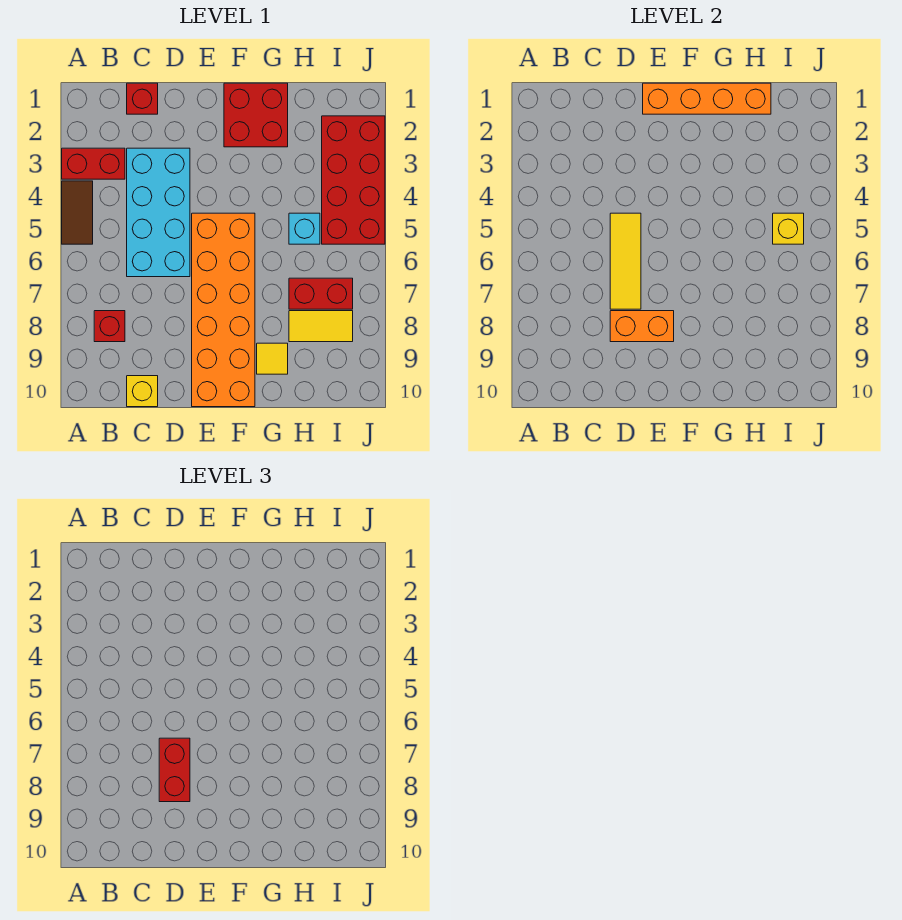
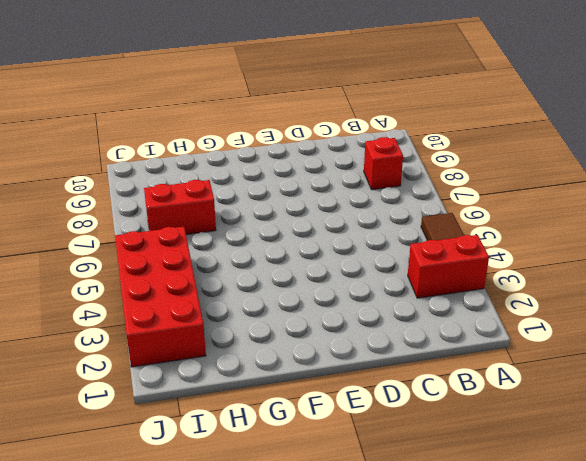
none -> red brick C1 level 1
none -> cyan brick C3:D6 level 1
none -> yellow brick C10 level 1

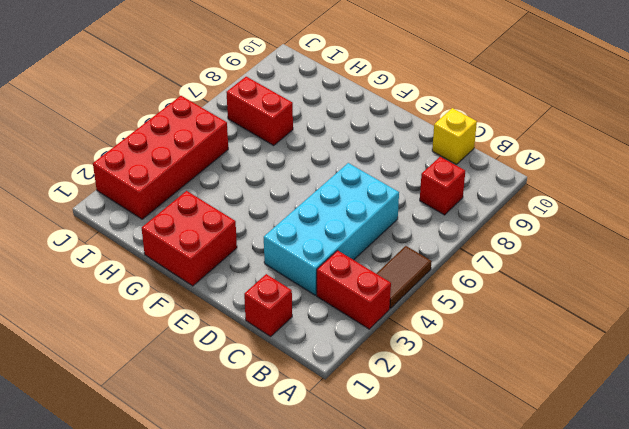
none -> orange brick E5:F10 level 1
none -> yellow tile G9 level 1
none -> cyan brick H5 level 1

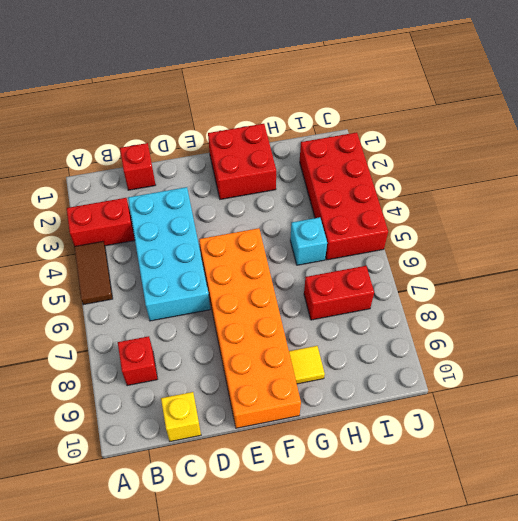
none -> yellow tile H8:I8 level 1
none -> yellow tile D5:D7 level 2
none -> orange brick D8:E8 level 2

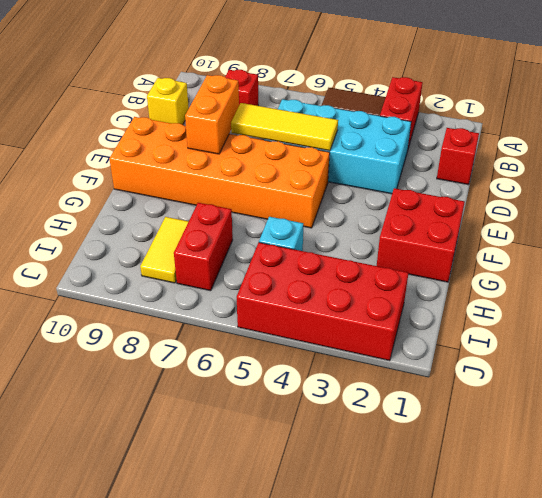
none -> yellow tile G9 level 1
none -> orange brick E1:H1 level 2
none -> yellow brick I5 level 2

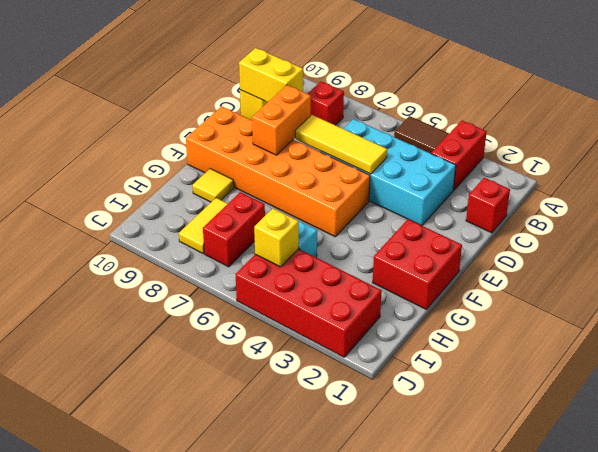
yellow brick C9:C10 level 2 -> none
none -> orange brick E1:H1 level 2
none -> red brick D7:D8 level 3

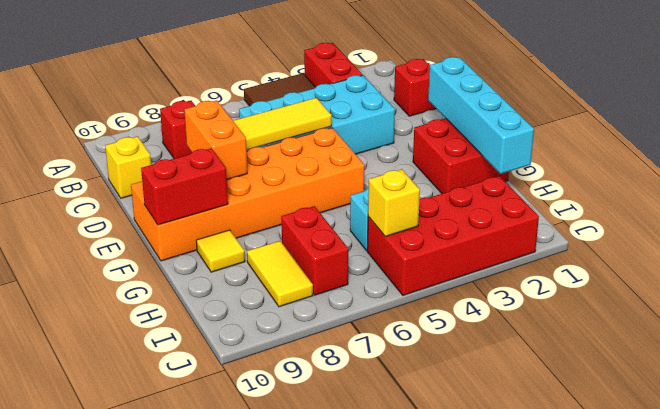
cyan brick E1:H1 level 2 -> orange brick E1:H1 level 2
red brick F9:F10 level 2 -> red brick D7:D8 level 3

